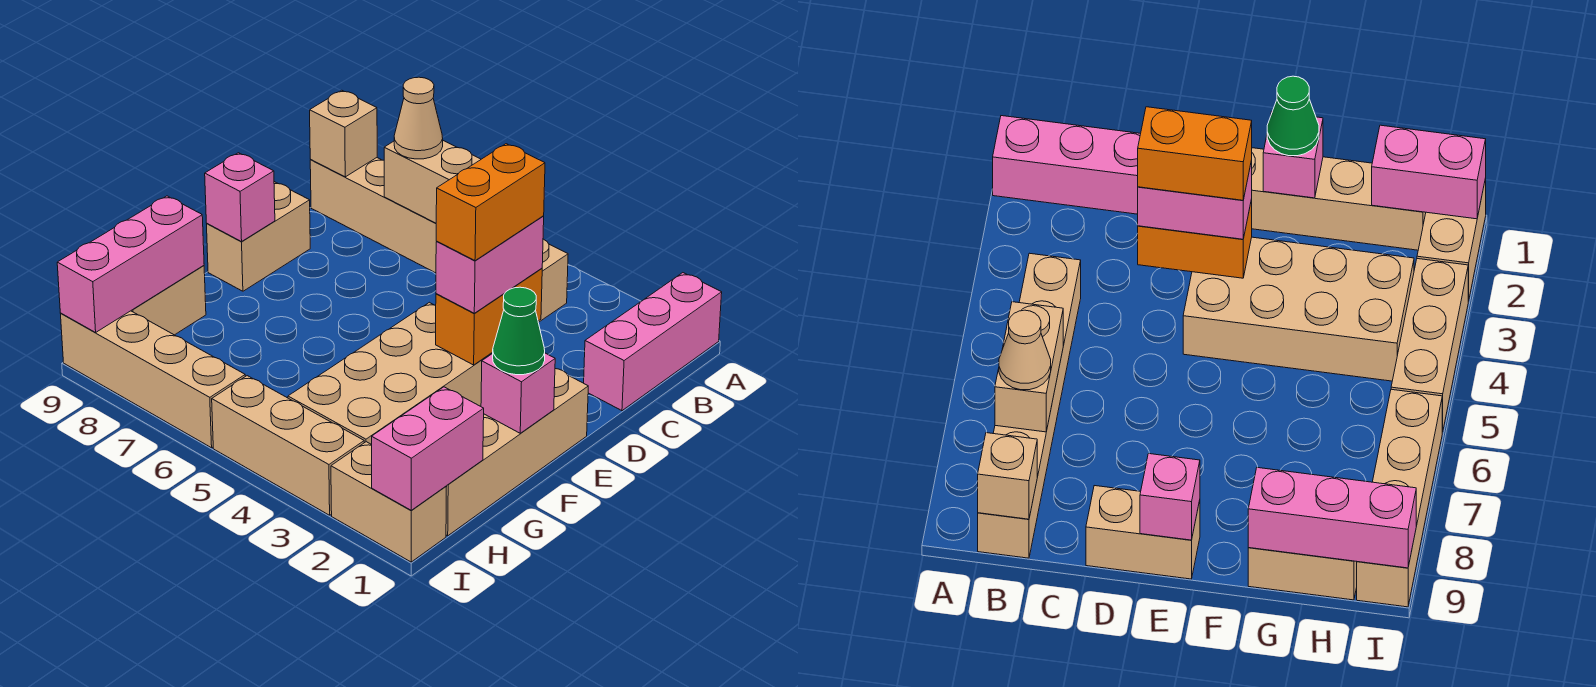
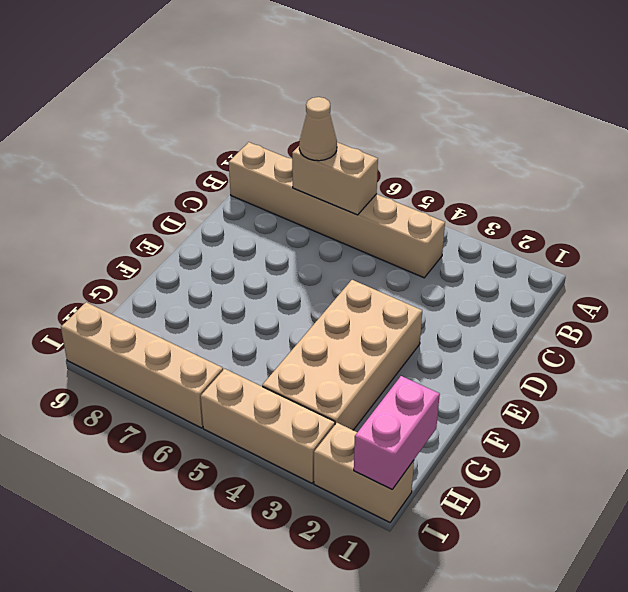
none -> pink brick A1:C1 level 1
none -> tan brick D9:E9 level 1
none -> tan brick E1:H1 level 1

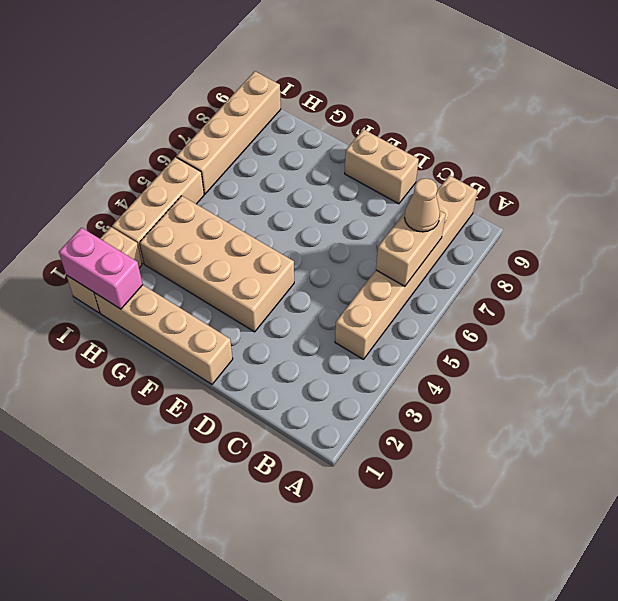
none -> pink brick A1:C1 level 1
none -> tan brick G9:H9 level 1
none -> tan brick B9 level 2

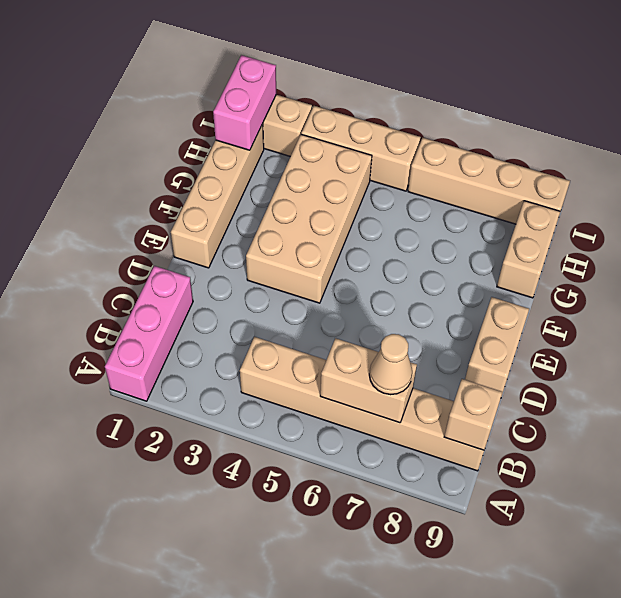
none -> orange brick D3:E3 level 2
none -> pink brick E9 level 2
none -> pink brick F1 level 2

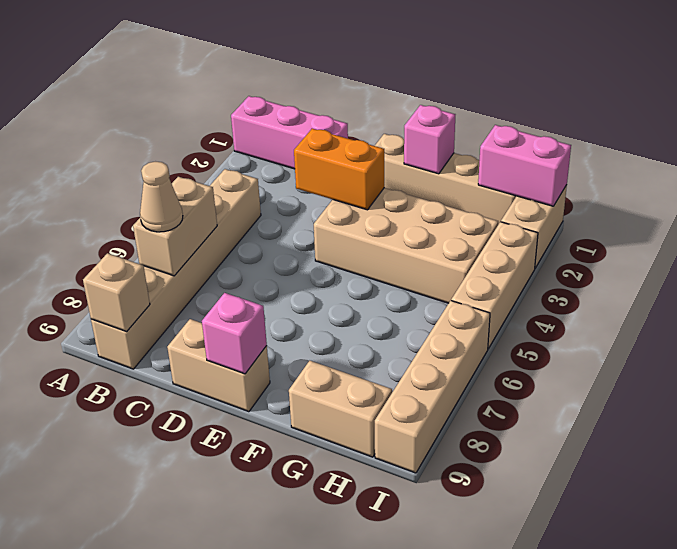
none -> pink brick G9:I9 level 2
none -> pink brick D3:E3 level 3
none -> green cone F1 level 3

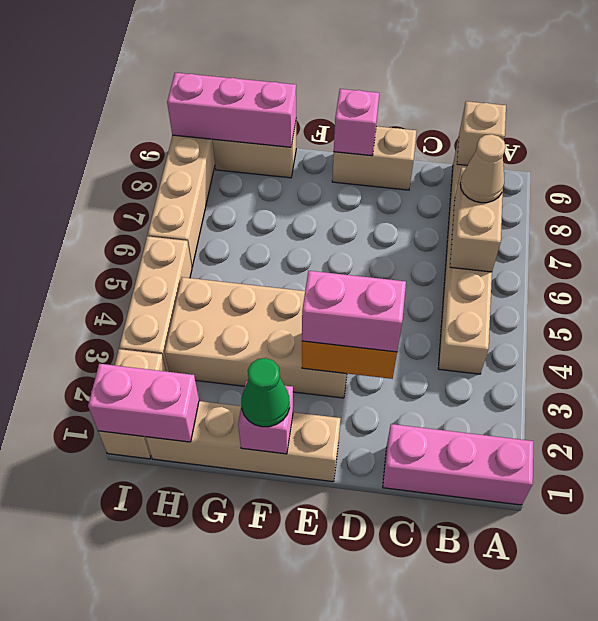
none -> orange brick D3:E3 level 4

